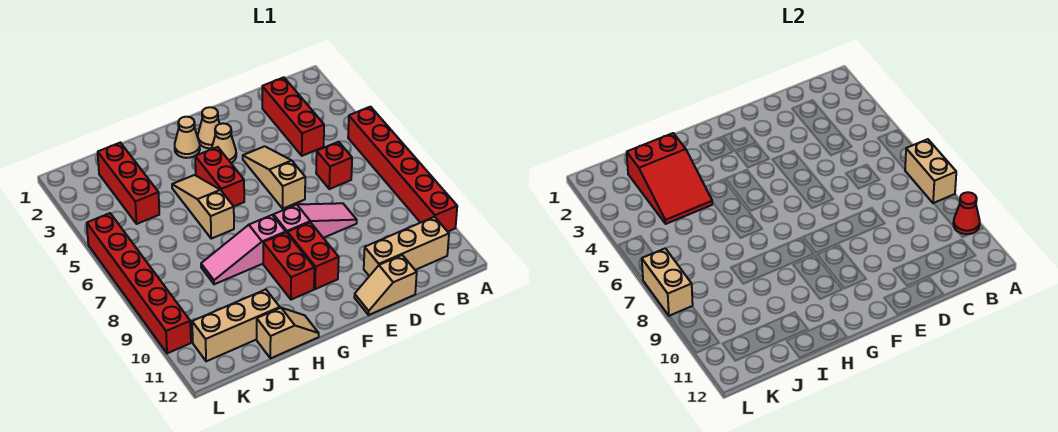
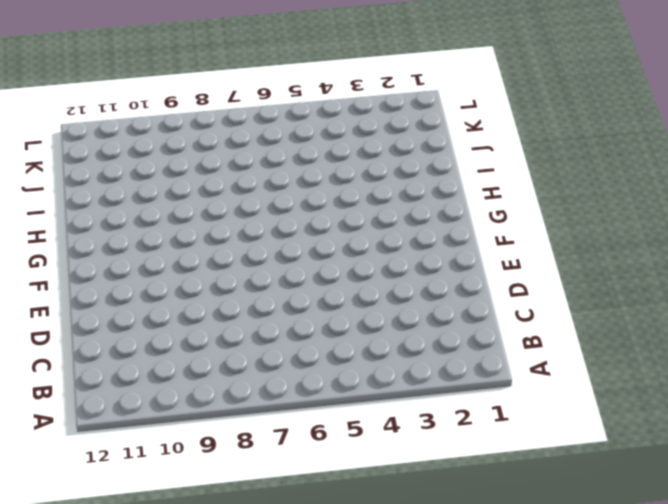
none -> red brick A5:A10 level 1
none -> tan brick B11:D11 level 1
none -> red brick C2:C4 level 1

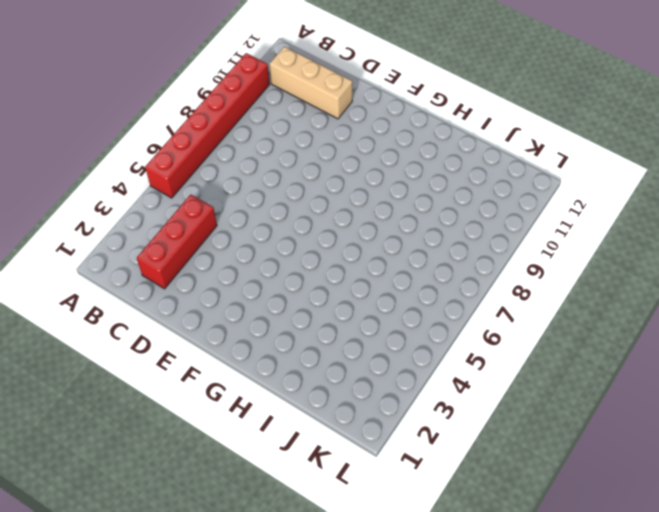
none -> red brick C6 level 1
none -> pink slope D8:F8 level 1 top F
none -> tan slope D12:E12 level 1 top D

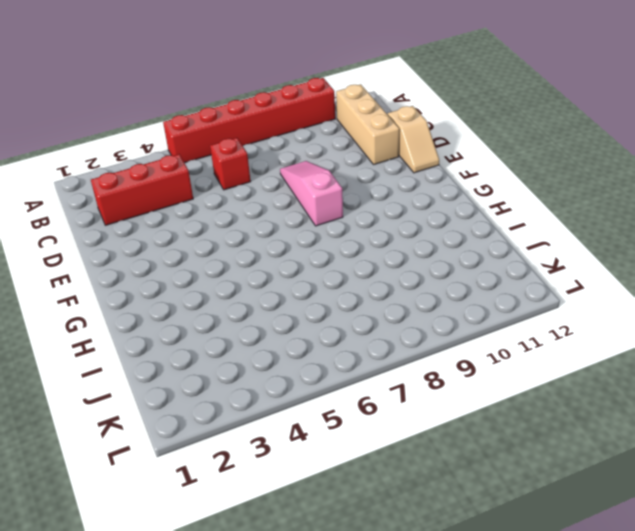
none -> tan slope E4:E6 level 1 top 6
none -> tan cone F2 level 1
none -> tan cone F3 level 1

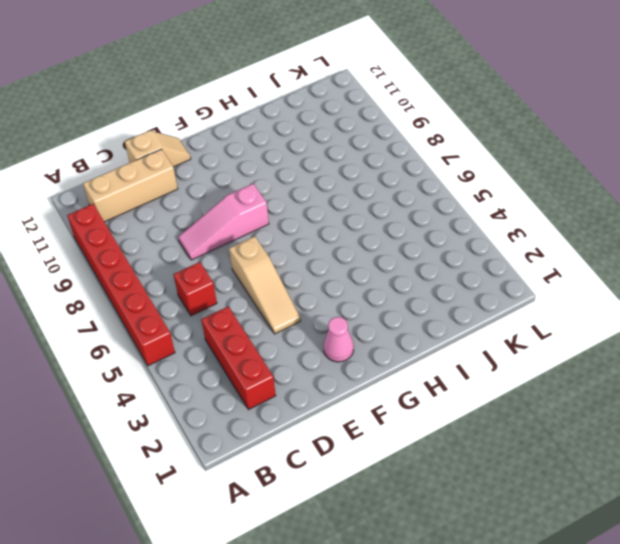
pink cone F2 level 1 -> tan cone F2 level 1
none -> tan cone F3 level 1
none -> red brick F9:F10 level 1
none -> tan cone G2 level 1

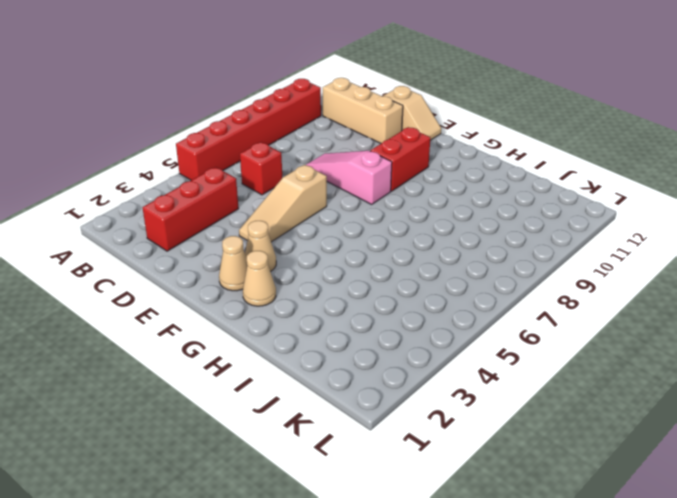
none -> red brick G4:G5 level 1
none -> pink slope G8:I8 level 1 top G
none -> red brick G9:G10 level 1

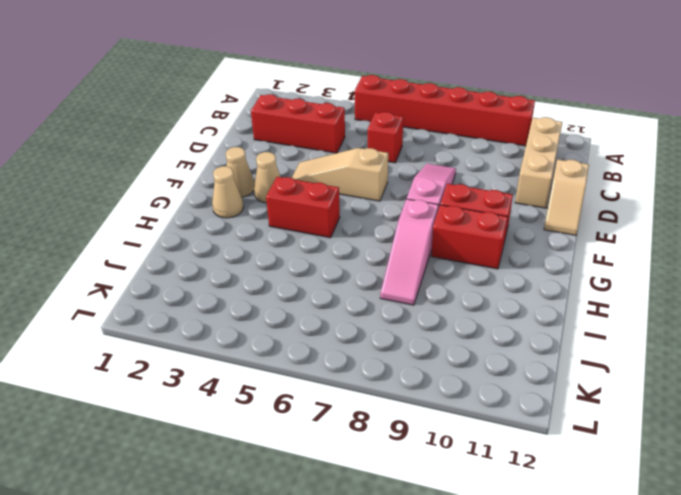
none -> tan slope H4:H6 level 1 top 6
none -> tan slope H12:I12 level 1 top I
none -> tan brick I11:K11 level 1

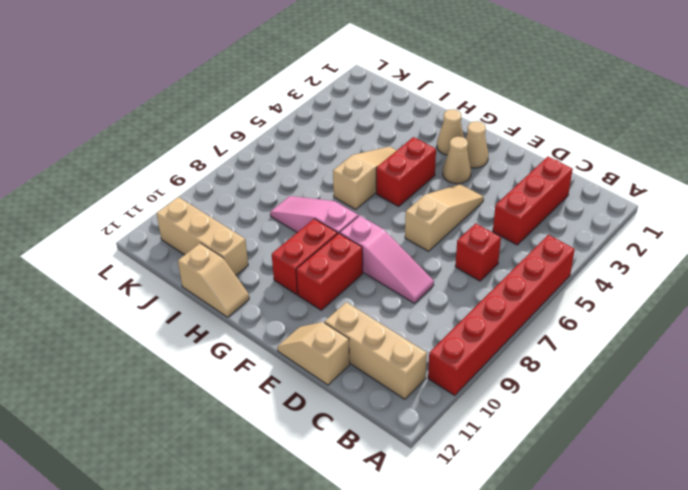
none -> red brick J2:J4 level 1
none -> red brick L5:L10 level 1
none -> tan brick A7:A8 level 2

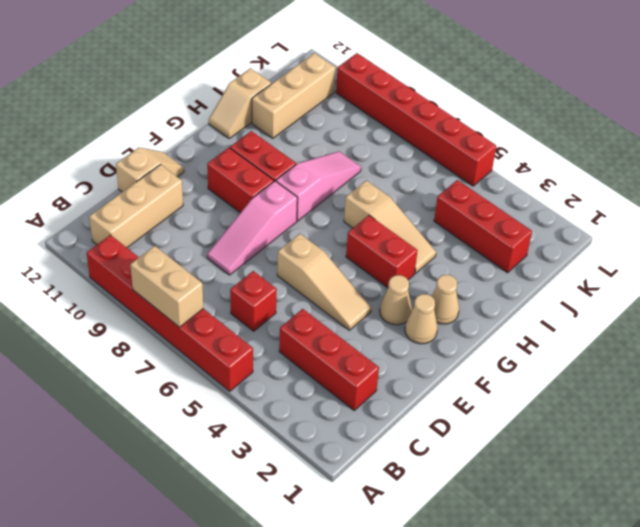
none -> red cone A10 level 2
none -> red slope I2:J4 level 2 top 2
none -> tan brick L7:L8 level 2

